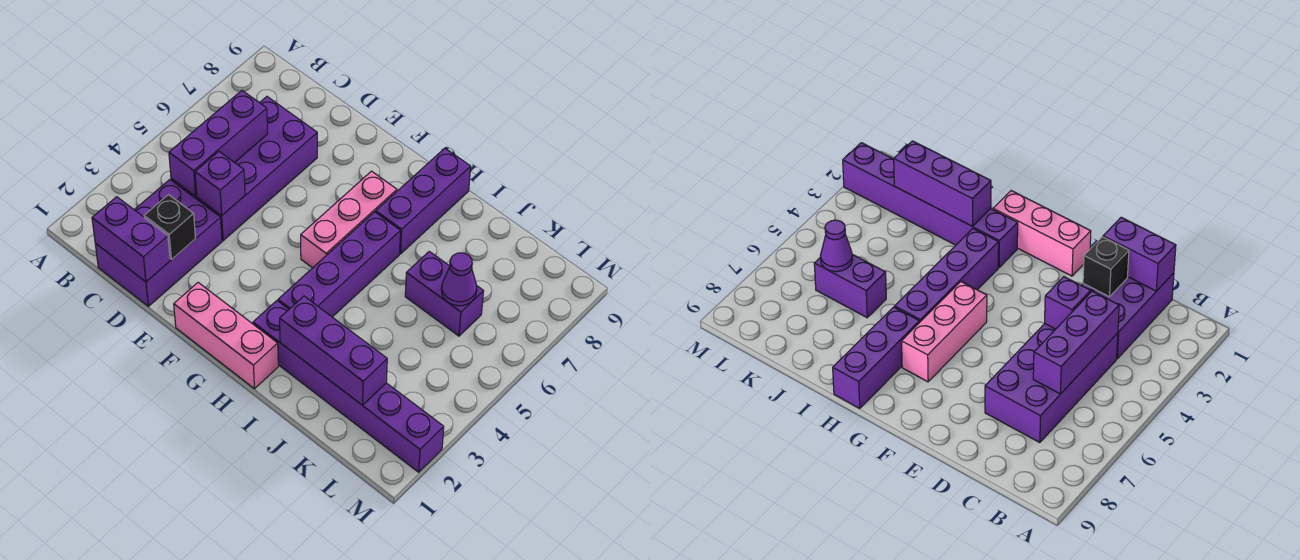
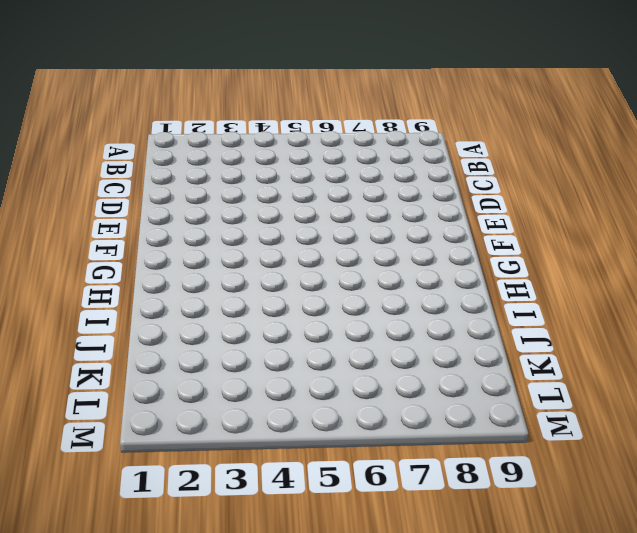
none -> purple brick C1:D3 level 1
none -> purple brick C4:D7 level 1
none -> pink brick F1:H1 level 1

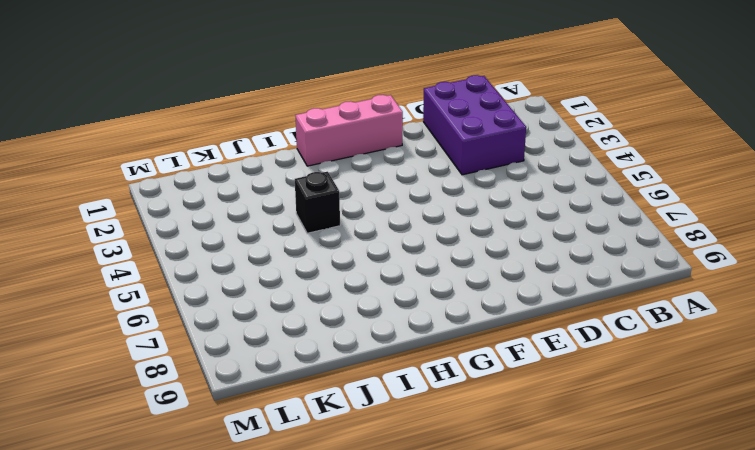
black brick I4 level 1 -> black brick D2 level 2
none -> purple brick C4:D7 level 1
none -> pink brick G5:G7 level 1
none -> purple brick H2:M2 level 1

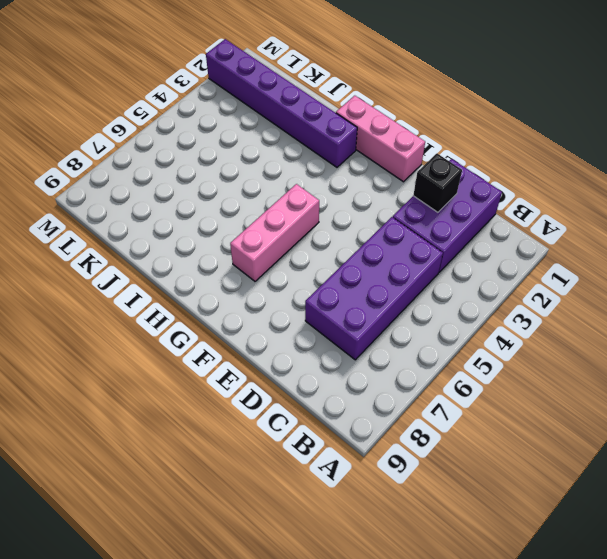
none -> purple brick H3:H6 level 1
none -> purple brick H7:H9 level 1
none -> purple brick J6:K6 level 1

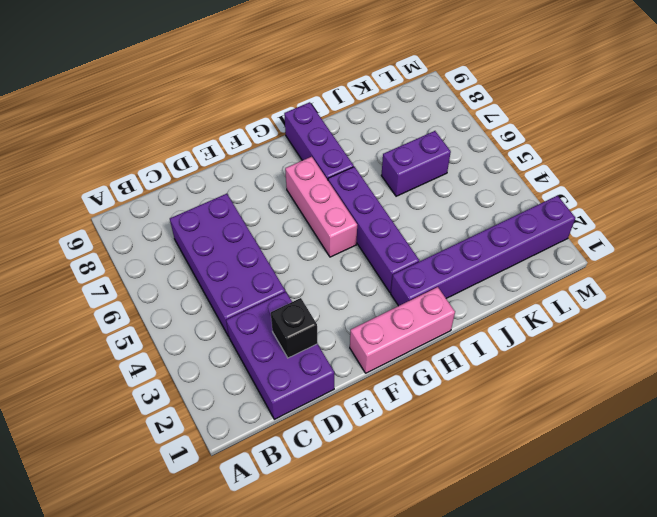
none -> purple brick C1:D1 level 2
none -> purple brick C4:C6 level 2
none -> purple brick D4 level 2

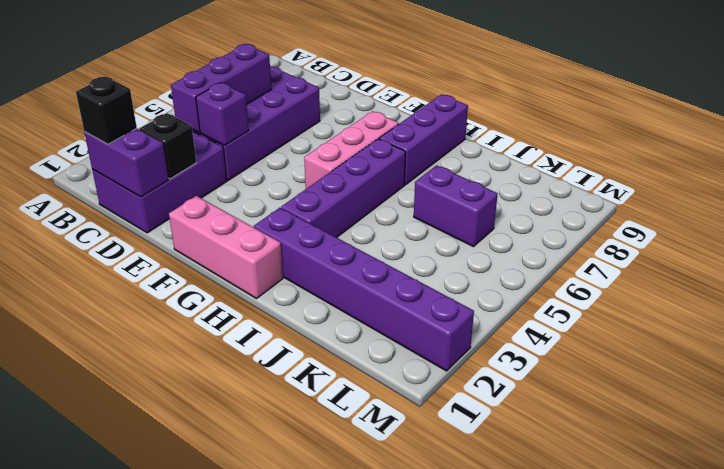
black brick C1 level 3 -> none
none -> purple brick I2:K2 level 2
none -> purple cone K6 level 2

